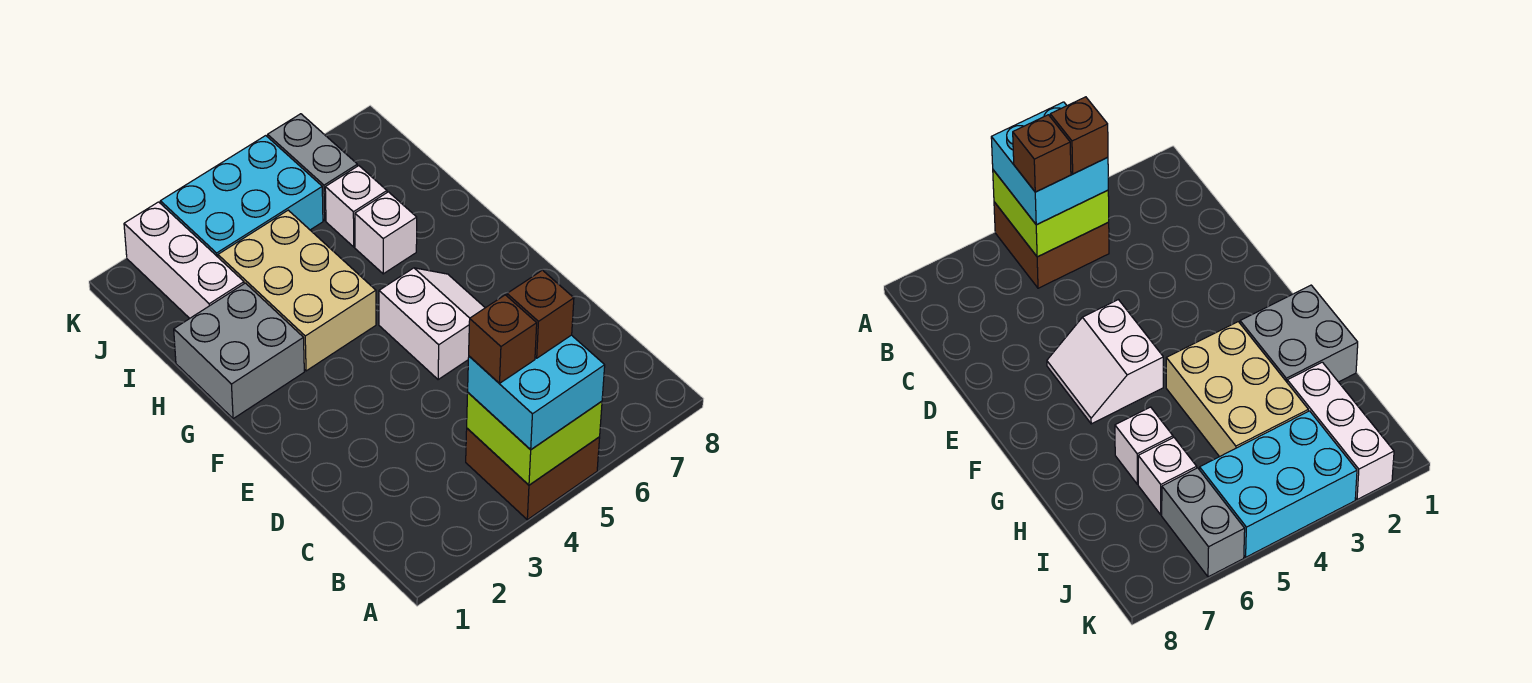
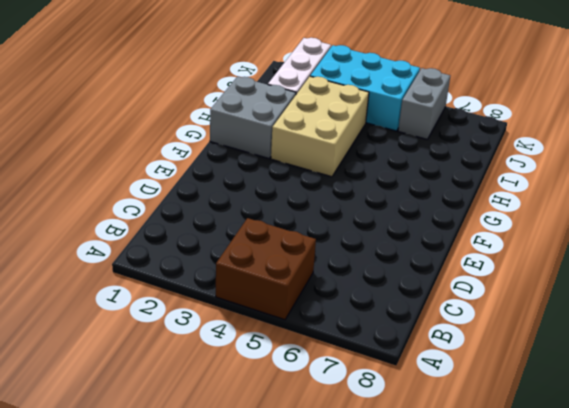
none -> white slope E5:F6 level 1 top 5
none -> white brick H6 level 1
none -> white brick I6 level 1

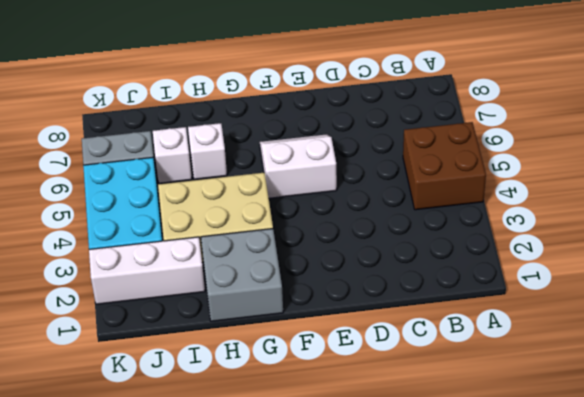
none -> lime brick A4:B5 level 2
none -> cyan brick A4:B5 level 3
none -> brown brick B4 level 4

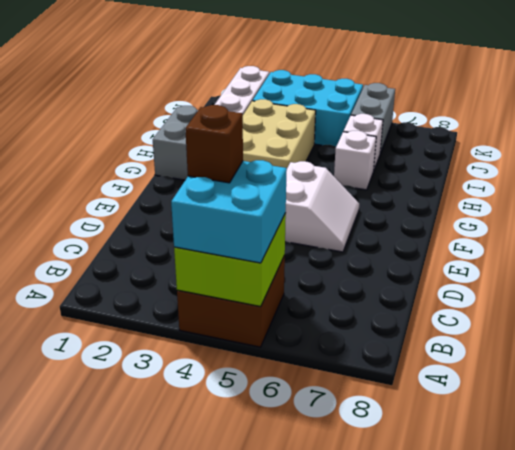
none -> brown brick B5 level 4

